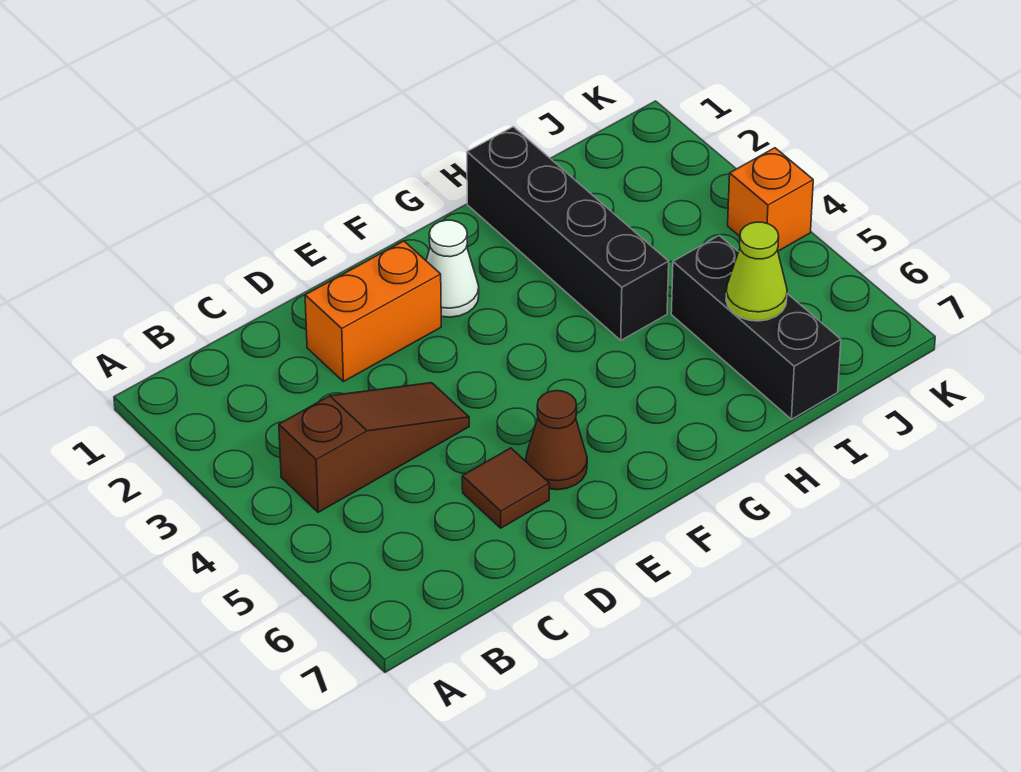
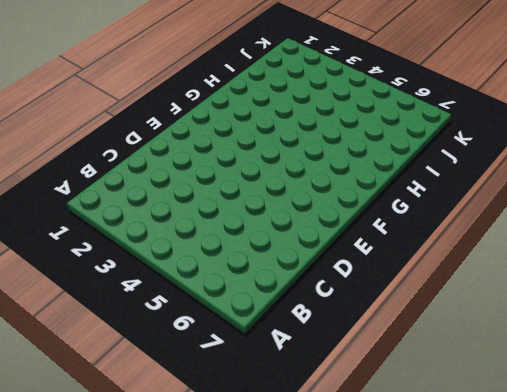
none -> brown slope B4:D4 level 1 top B
none -> orange brick D2:E2 level 1

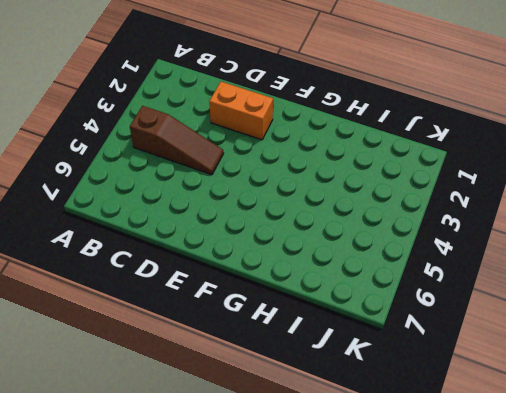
none -> brown tile D6 level 1
none -> brown cone E6 level 1

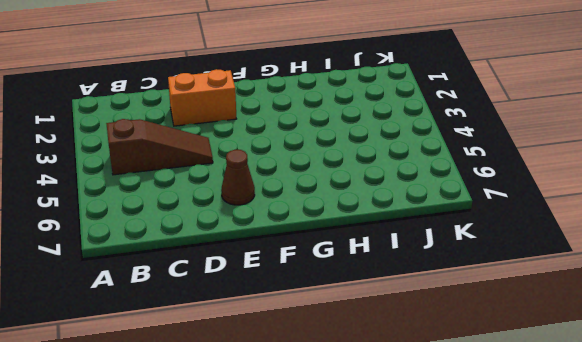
none -> brown tile D6 level 1
none -> white cone F2 level 1

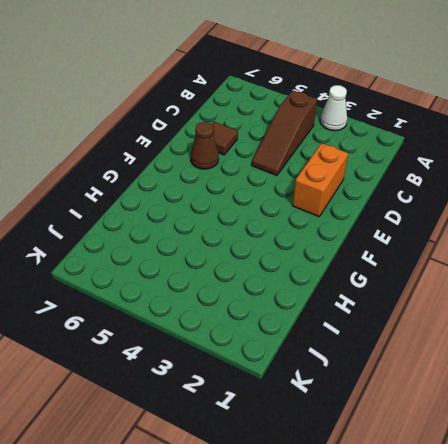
white cone A3 level 1 -> white cone F2 level 1
none -> black brick H1:H4 level 1
none -> black brick I5:I7 level 1

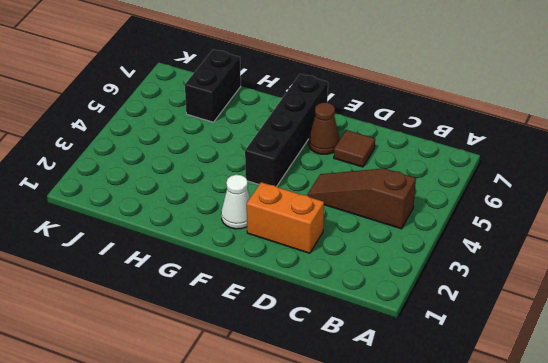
black brick F4:F7 level 1 -> black brick H1:H4 level 1
black brick I6:I7 level 1 -> black brick I5:I7 level 1
none -> orange brick K4 level 1
none -> lime cone I6 level 2

